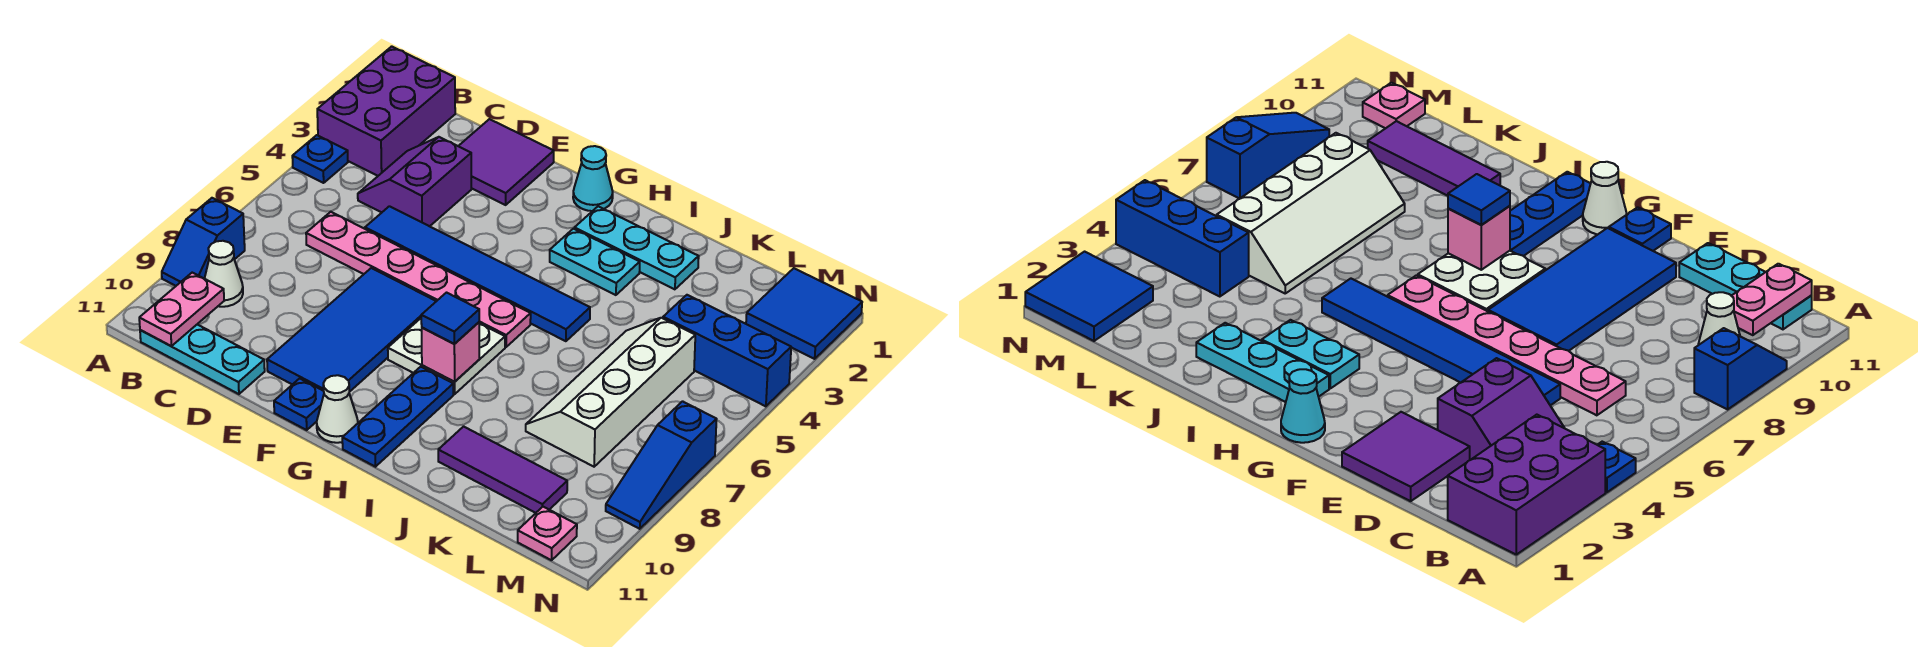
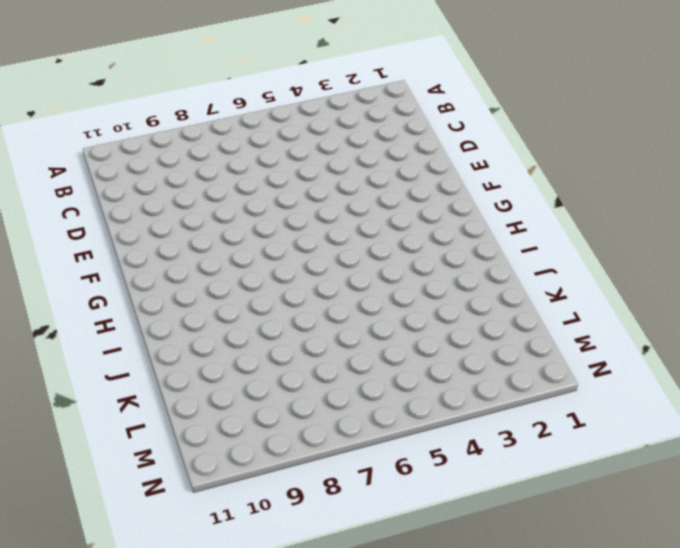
none -> purple brick A1:B3 level 1
none -> blue plate A4 level 1
none -> blue slope A8:A9 level 1 top 8

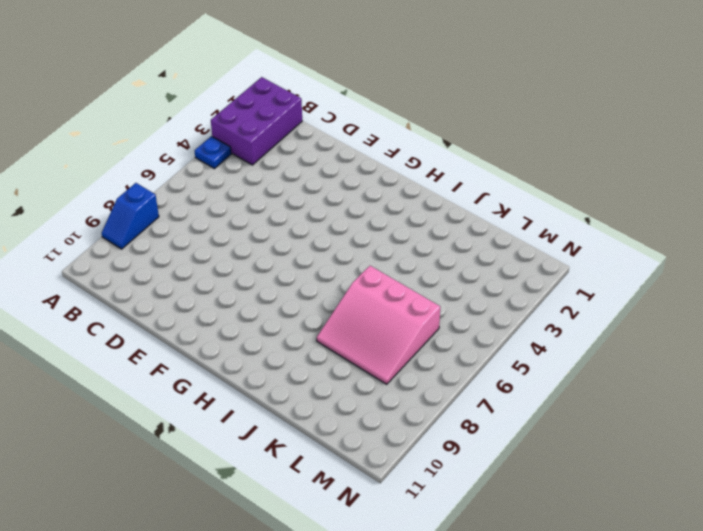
pink slope J6:L8 level 1 top 6 -> white slope K5:L8 level 1 top L
none -> white cone B9 level 1
none -> cyan plate B11:D11 level 1
none -> purple slope C3:D4 level 1 top D

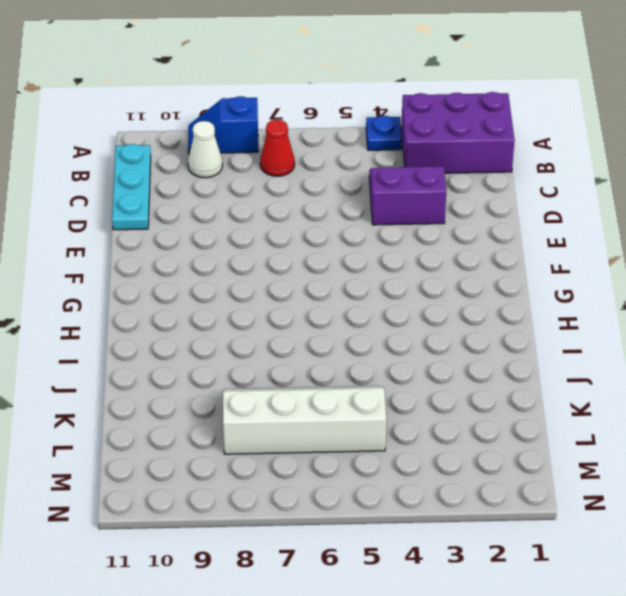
red cone B7 level 1 -> none
none -> pink plate C6:H6 level 1
none -> purple tile D1:E2 level 1
none -> blue tile D5:I5 level 1

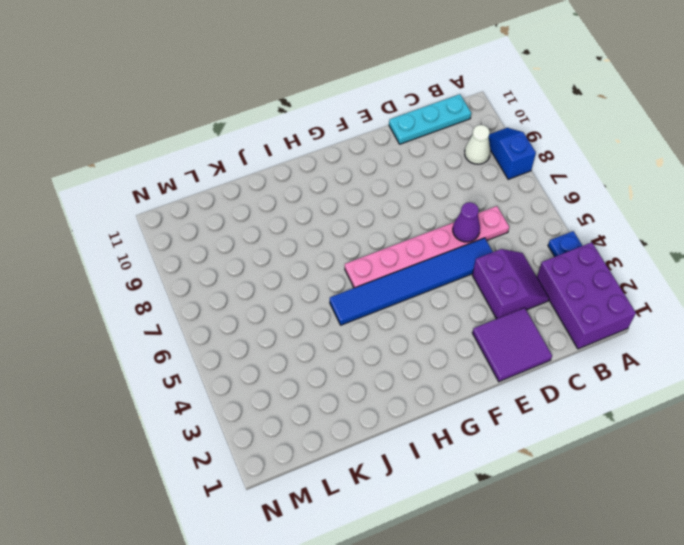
purple cone D6 level 2 -> none
none -> blue tile E7:F10 level 1
none -> blue plate F11 level 1
none -> cyan cone G1 level 1

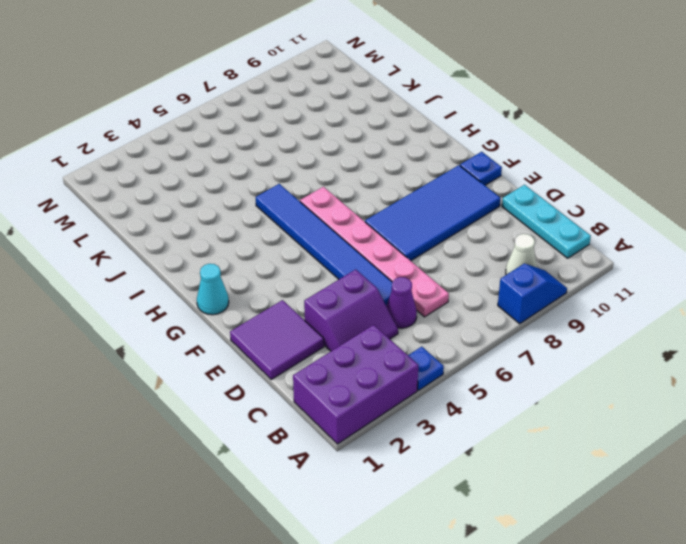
purple cone C5 level 1 -> none
none -> white plate G7:H8 level 1
none -> white cone G11 level 1
none -> cyan plate H2:J2 level 1

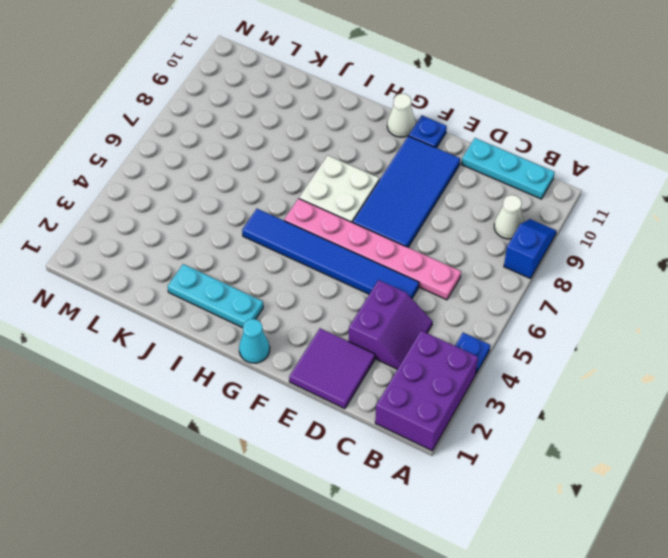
none -> cyan plate H3:I3 level 1
none -> blue plate H9:H11 level 1
none -> purple tile J10:L10 level 1

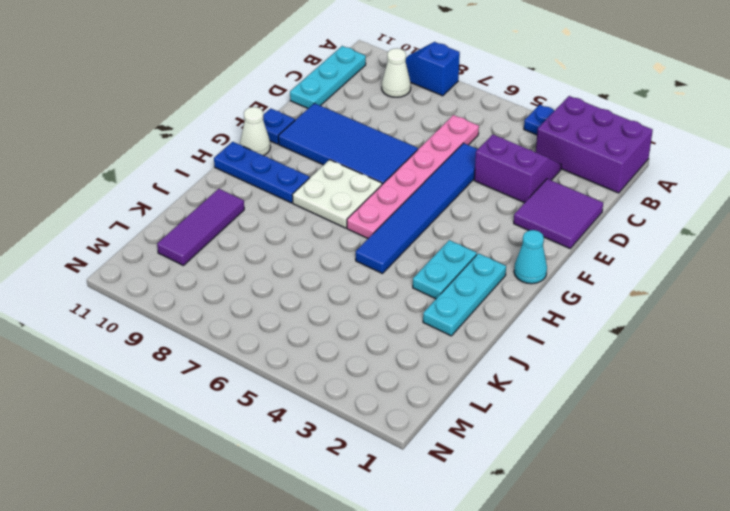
none -> white slope K5:L8 level 1 top L
none -> blue brick L4:N4 level 1
none -> blue tile M1:N2 level 1

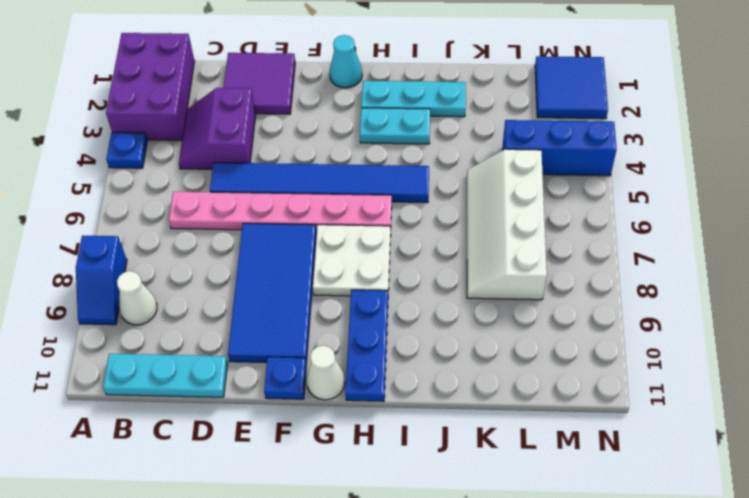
none -> purple tile J10:L10 level 1
none -> pink plate M11 level 1
none -> blue slope N7:N9 level 1 top 7

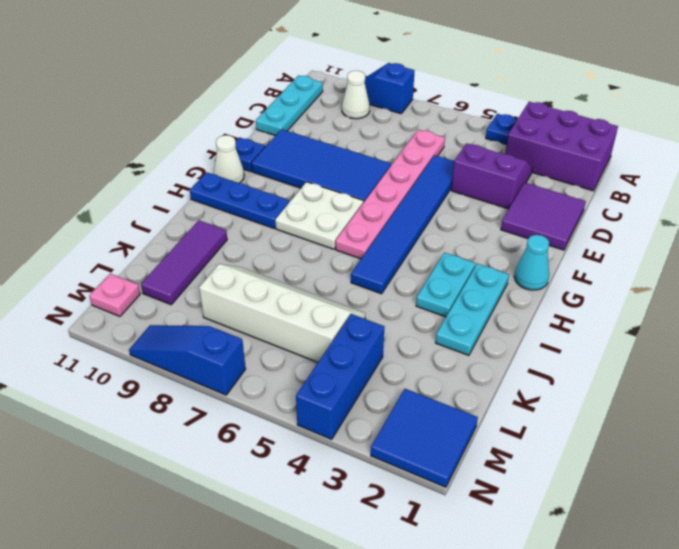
none -> pink plate B10:B11 level 2
none -> pink brick H8 level 2
none -> blue tile H8 level 3

